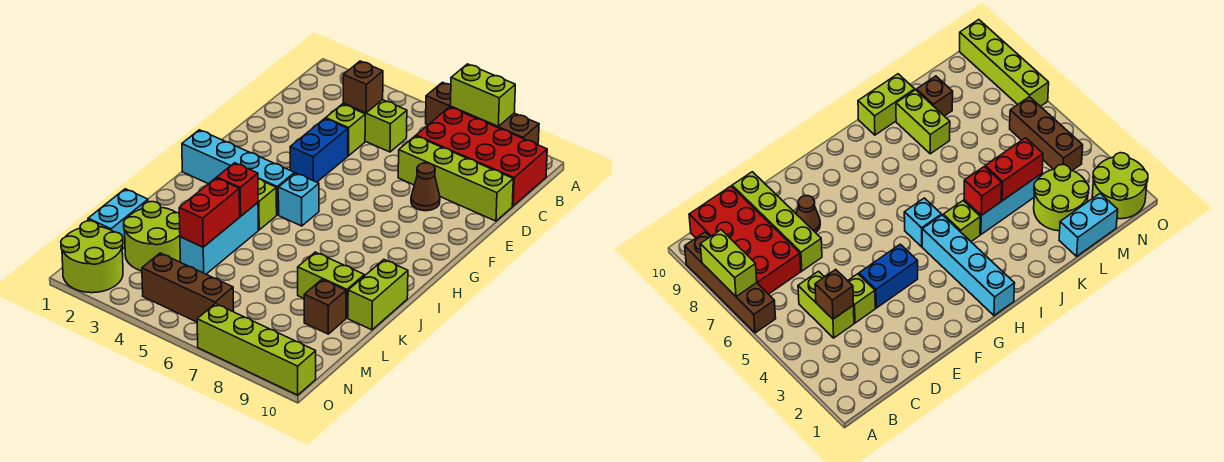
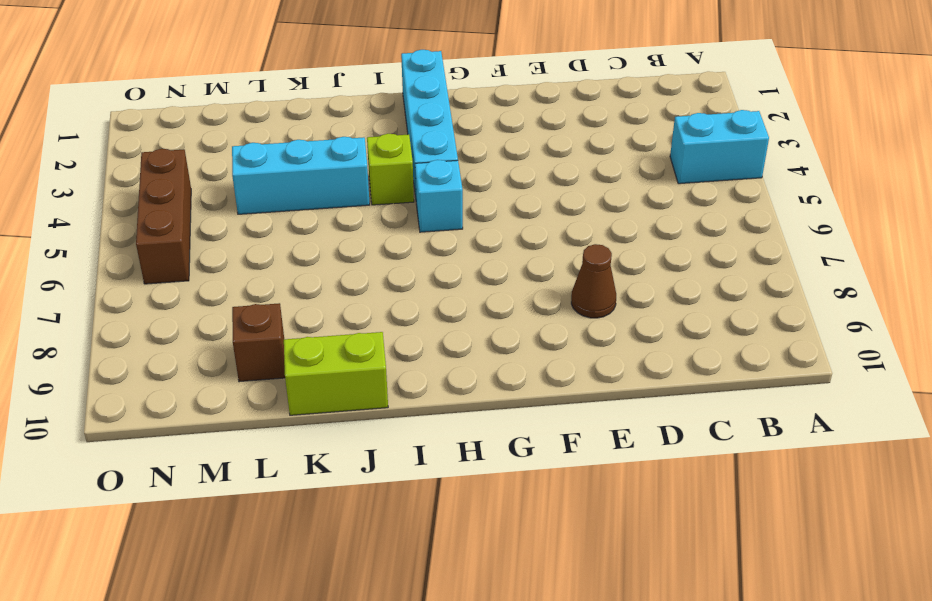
cyan brick A4:B4 level 1 -> cyan brick L1:M1 level 1
none -> brown brick A6:A9 level 1
none -> red brick B7:C10 level 1
none -> lime brick C4:C5 level 1

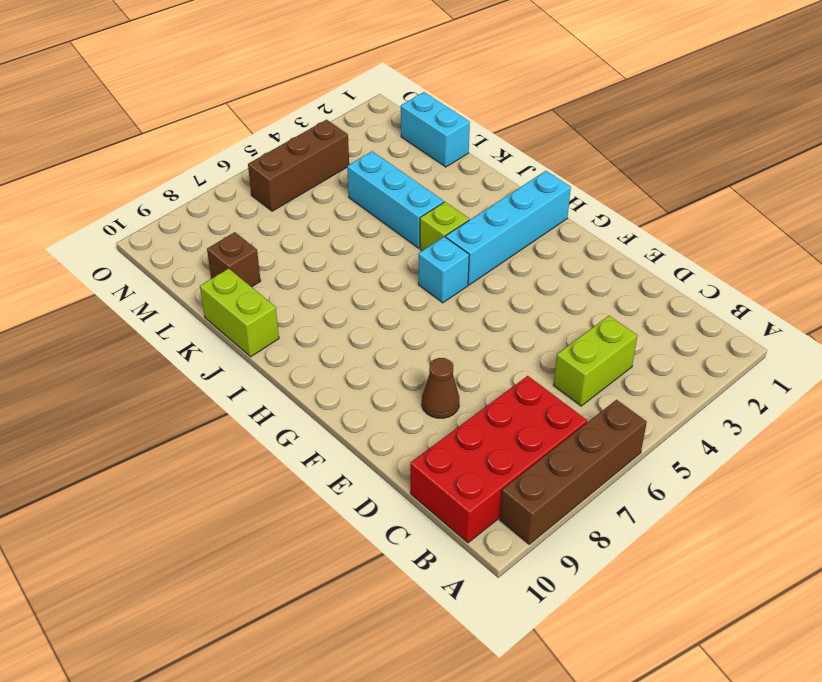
none -> lime brick D4 level 1
none -> lime brick D7:D10 level 1
none -> blue brick E4:F4 level 1

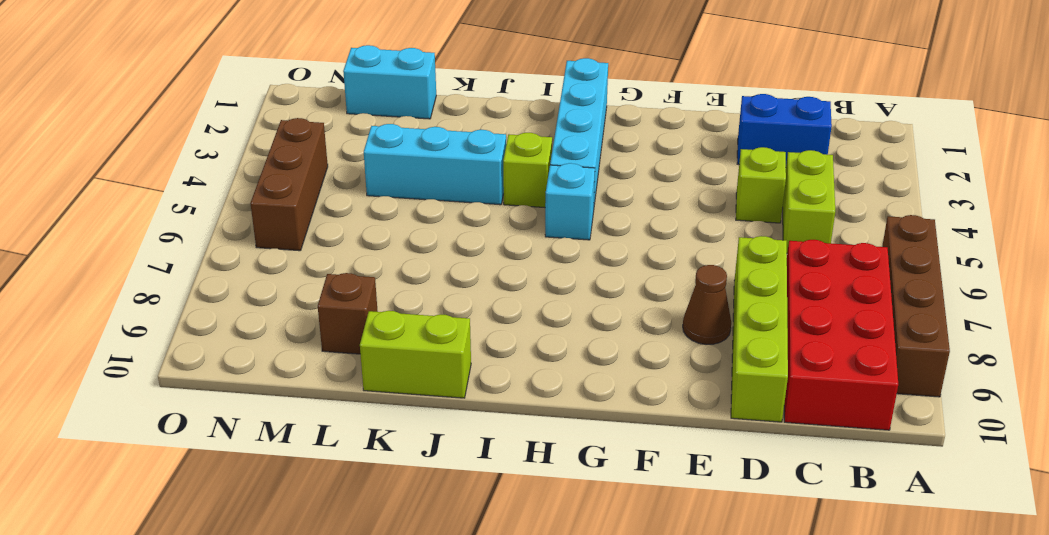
blue brick C2:D2 level 1 -> blue brick E4:F4 level 1
none -> lime brick K8:K9 level 1
none -> lime round brick L2:M3 level 1
none -> lime round brick N1:O2 level 1

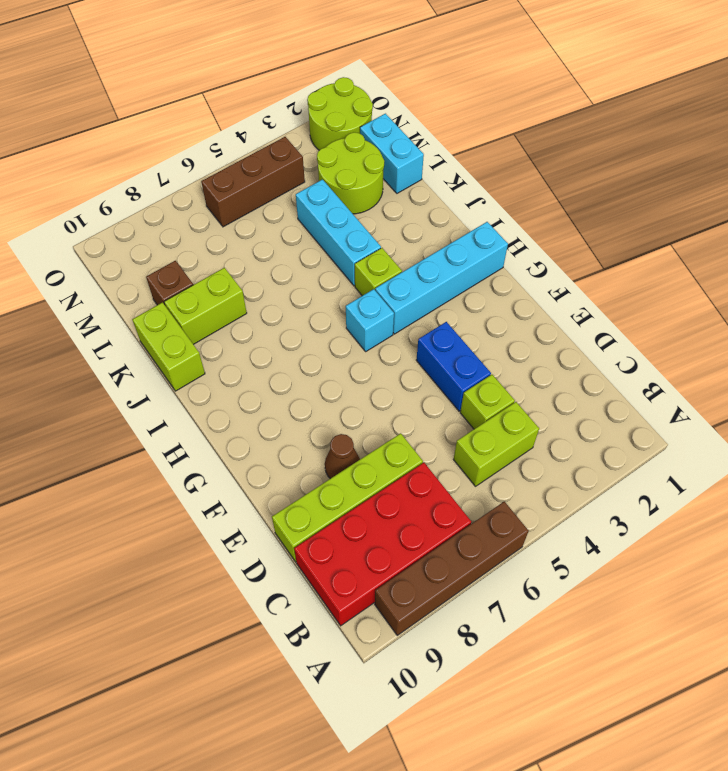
none -> lime brick O7:O10 level 1
none -> lime brick A7:A8 level 2
none -> brown brick C4 level 2

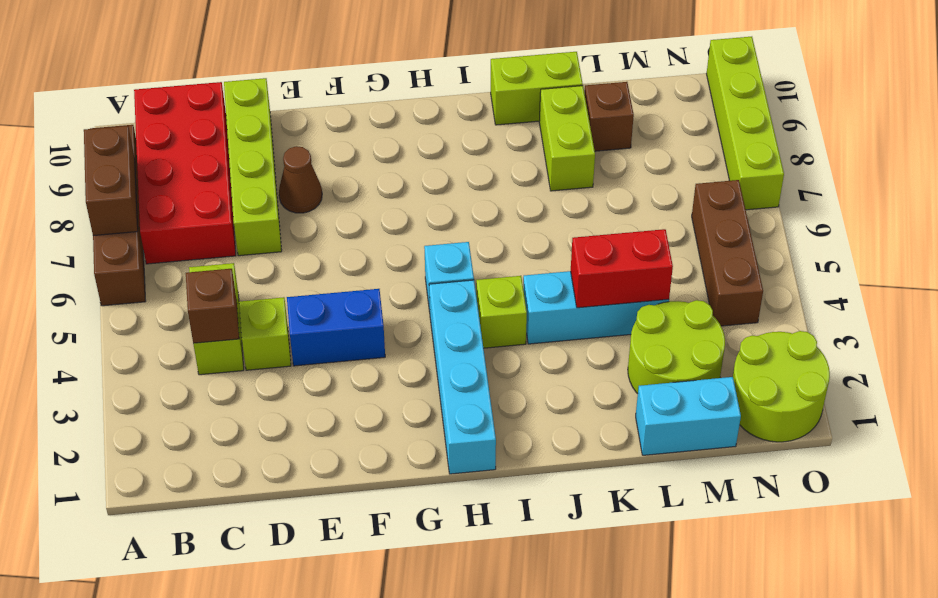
brown brick A7:A8 level 2 -> lime brick A7:A8 level 2
none -> red brick J4 level 2

